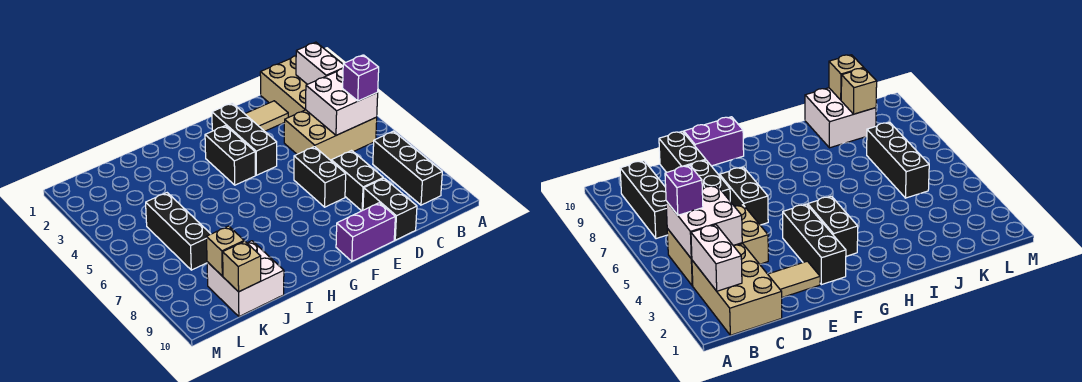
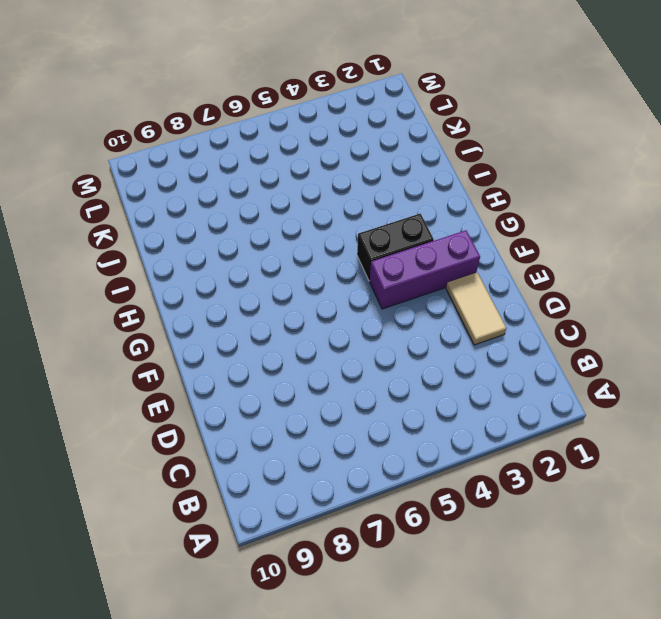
purple brick F2:F4 level 1 -> black brick F2:F4 level 1
none -> tan brick B1:C3 level 1
none -> tan brick B4:D5 level 1
none -> black brick B7:B9 level 1

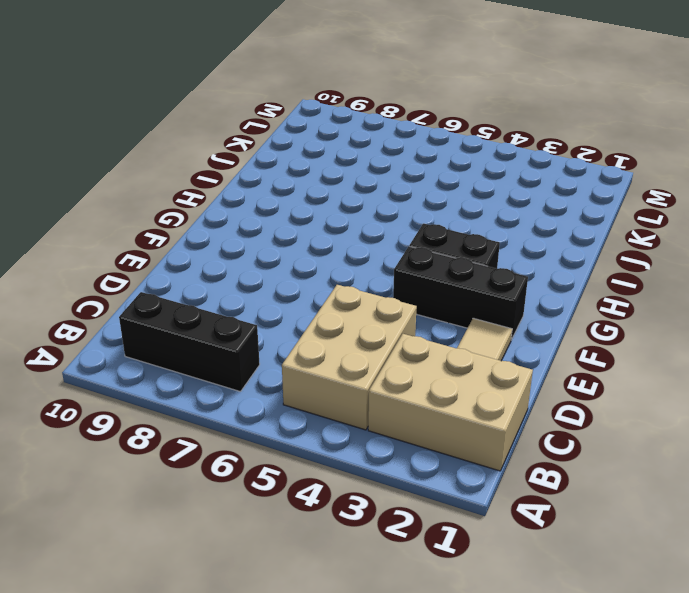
none -> black brick D7:D8 level 1
none -> black brick D9:D10 level 1
none -> black brick E6:E7 level 1

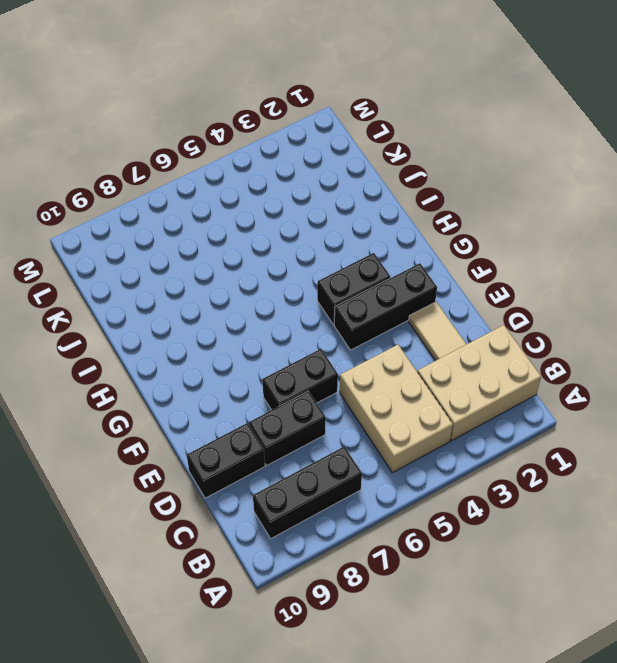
none -> purple brick E10:F10 level 1
none -> white brick J9:K10 level 1
none -> black brick K5:K7 level 1

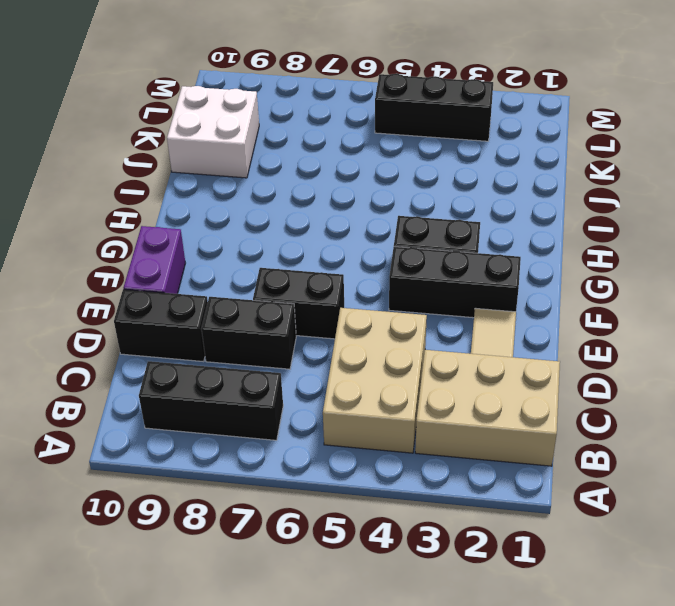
black brick L3:L5 level 1 -> black brick K5:K7 level 1
none -> white brick B2:B3 level 2
none -> white brick B4:C5 level 2
none -> tan brick K9 level 2

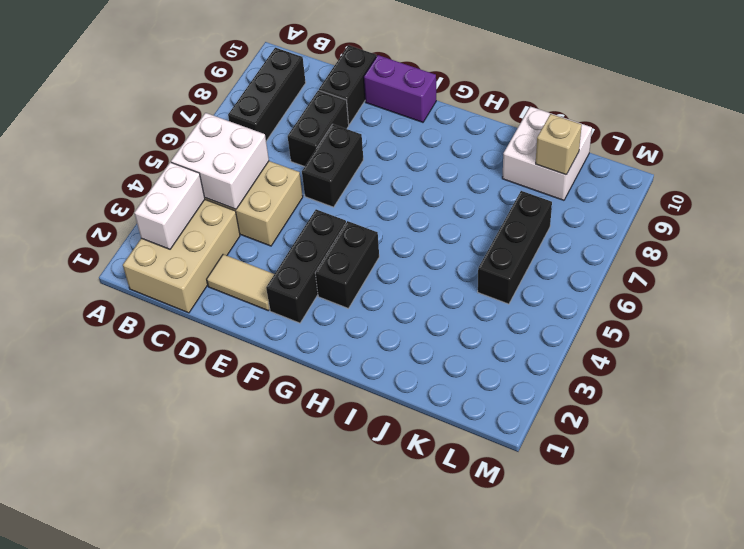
none -> tan brick K10 level 2
none -> purple brick B5 level 3

